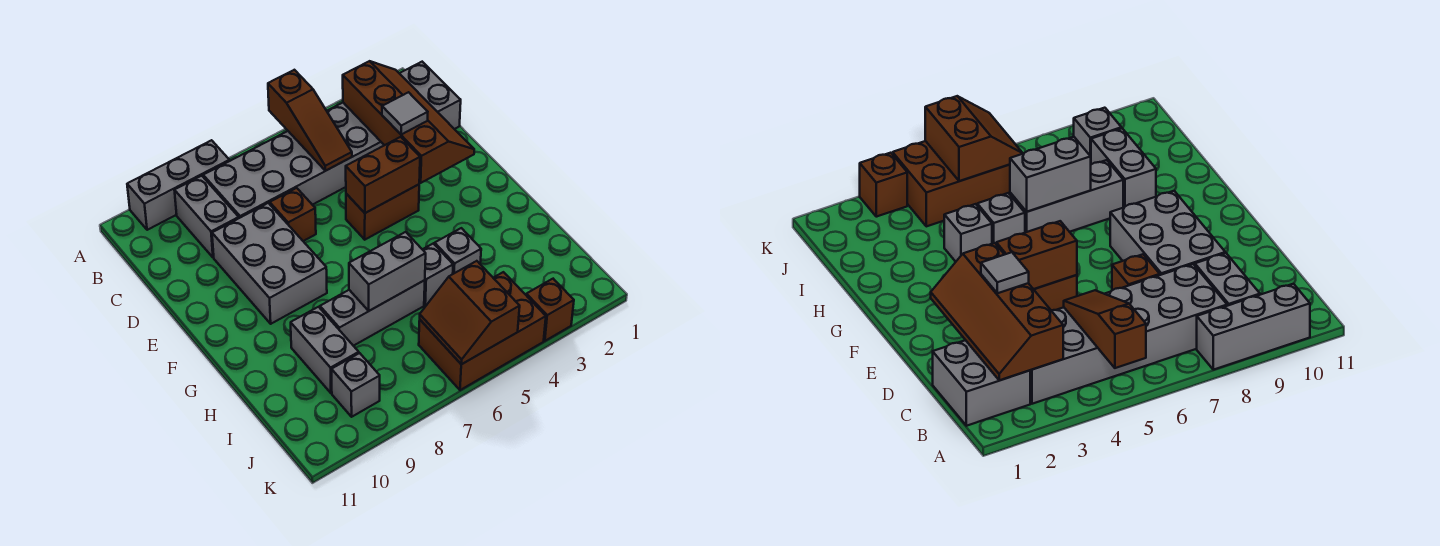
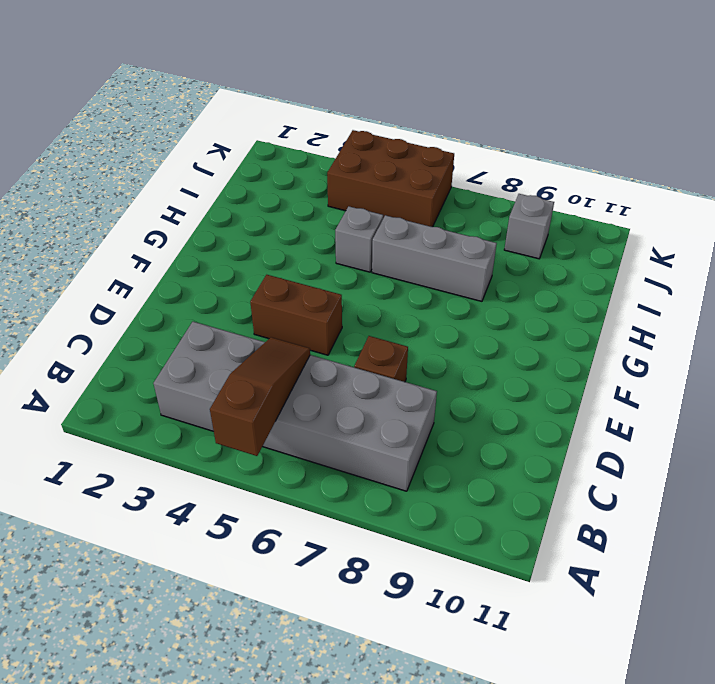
none -> grey brick A8:A10 level 1
none -> grey brick B1:C2 level 1
none -> grey brick B9:C9 level 1

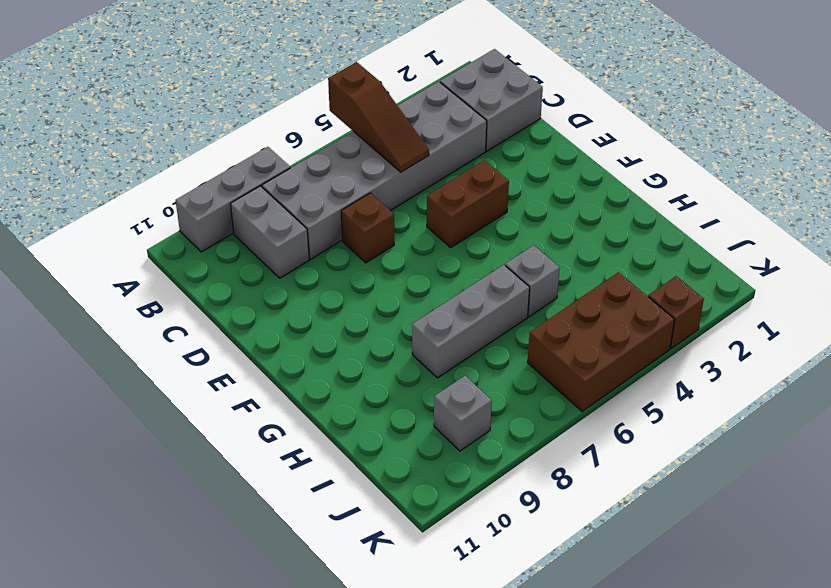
none -> grey brick D8:F9 level 1
none -> grey brick H4 level 1
none -> grey brick H9:I9 level 1

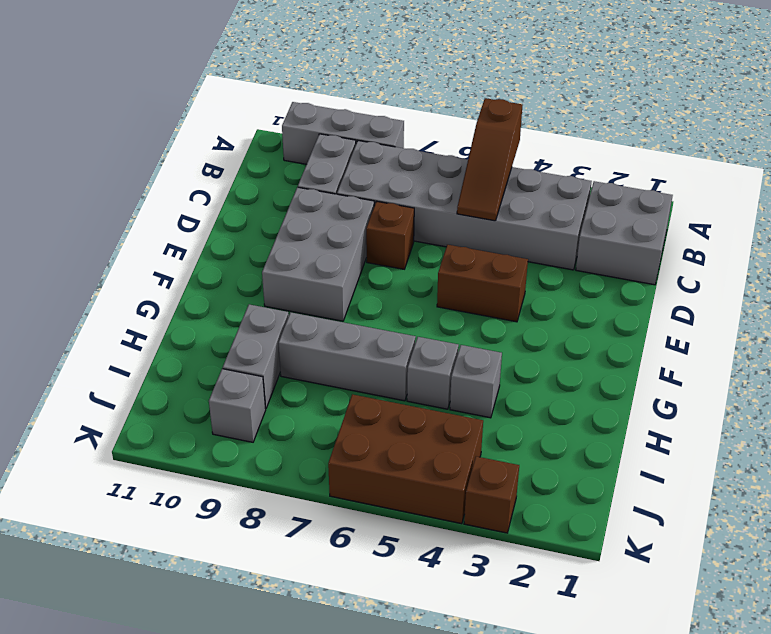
none -> brown slope B2:E3 level 2 top 3
none -> brown brick E4:E5 level 2
none -> grey brick H6:H7 level 2

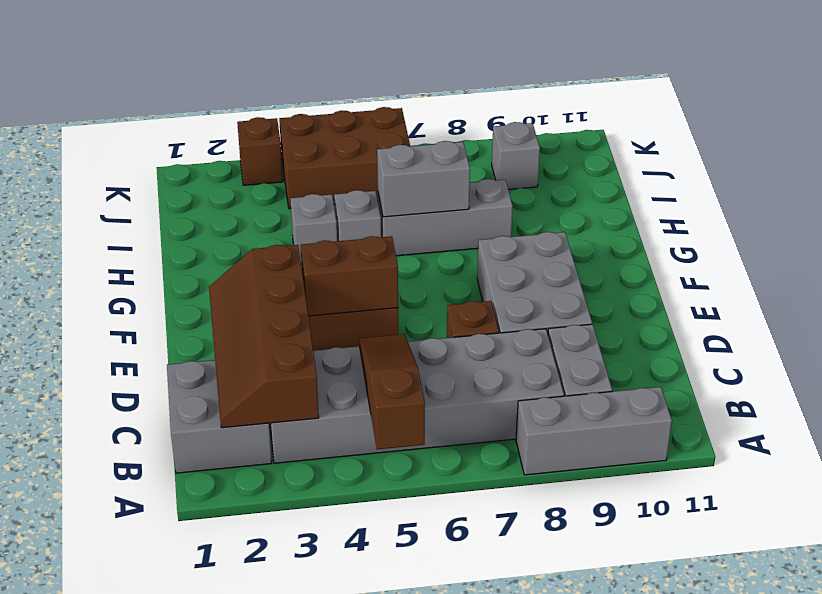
none -> grey brick H9:I9 level 1
none -> brown slope J5:K6 level 2 top 5
none -> grey tile D3 level 3

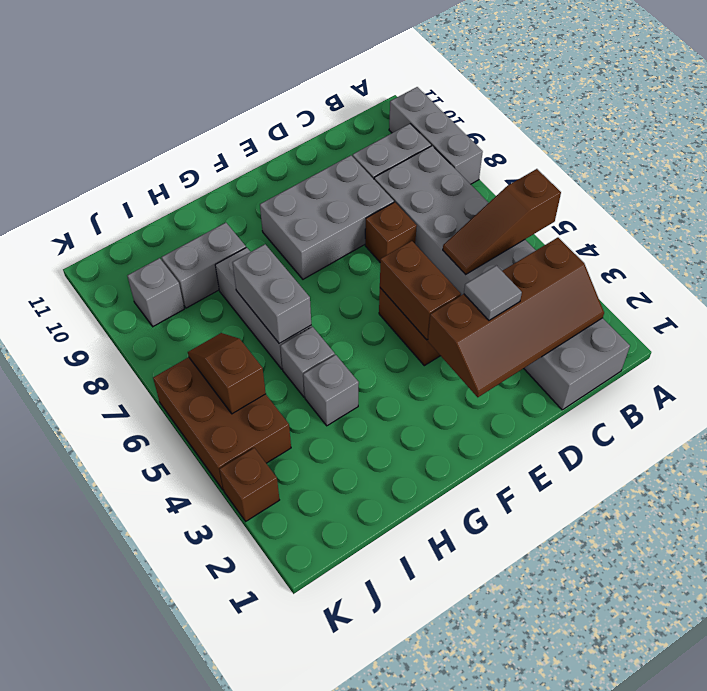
brown slope J5:J6 level 2 top 5 -> brown slope J5:K6 level 2 top 5

